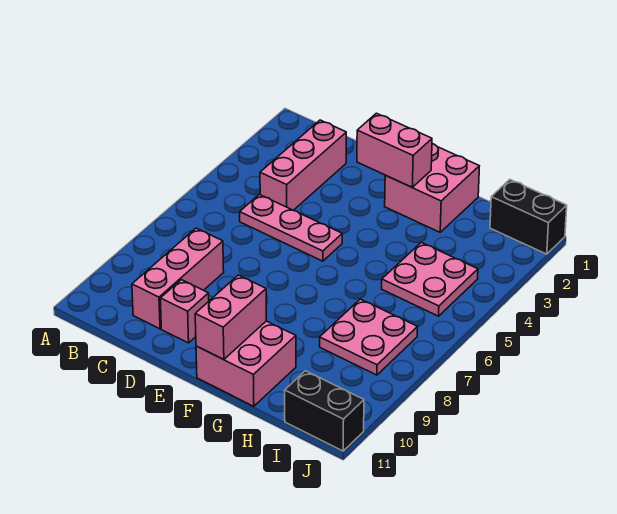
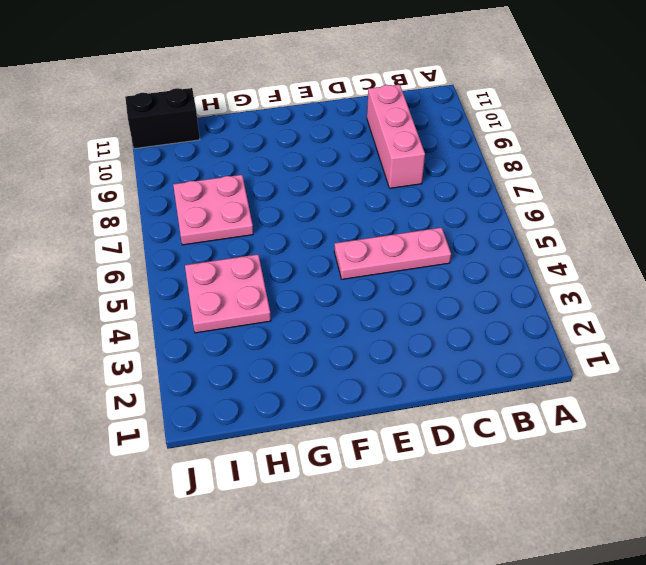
none -> pink brick C2:C4 level 1
none -> pink brick D10 level 1
none -> pink brick F1:G2 level 1

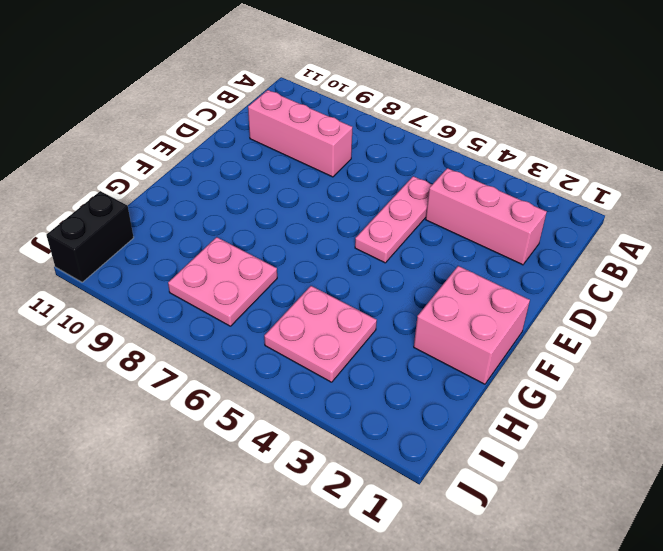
none -> pink brick D10 level 1
none -> pink brick F10:G11 level 1
none -> black brick I1:J1 level 1

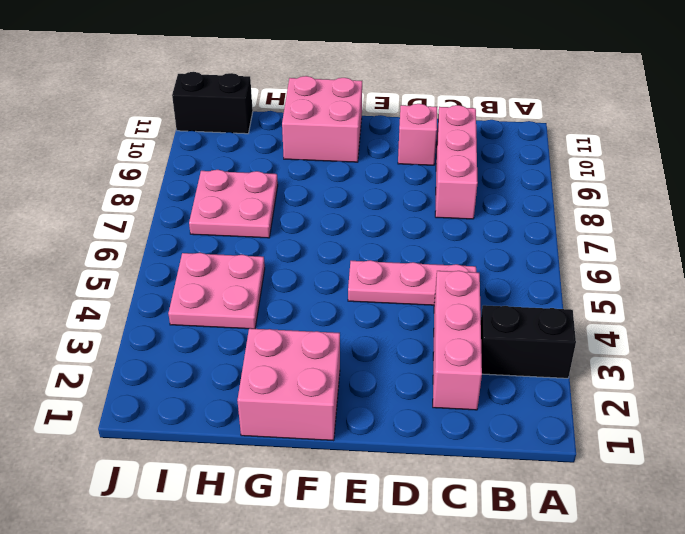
black brick A3:B3 level 1 -> black brick I1:J1 level 1
none -> pink brick E2:F2 level 2
none -> pink brick F10:F11 level 2

